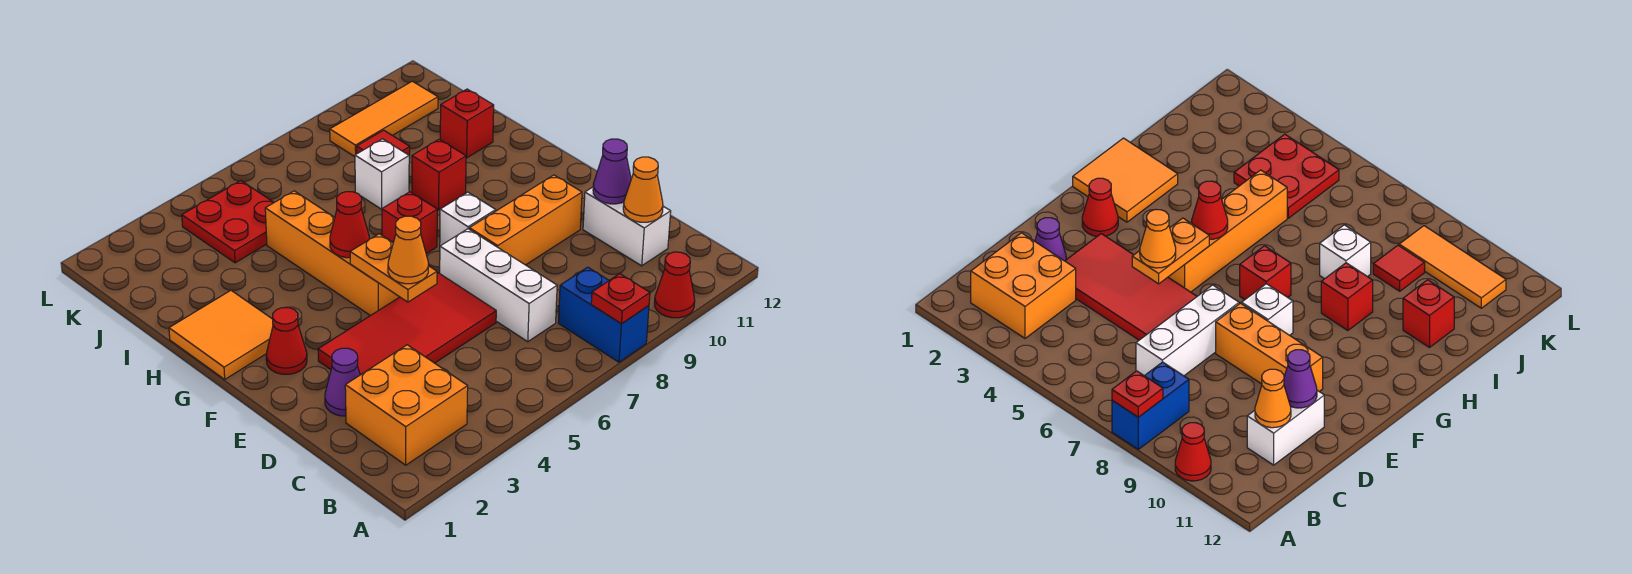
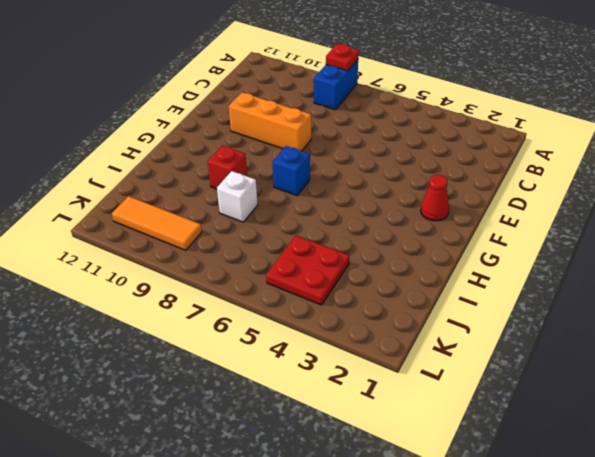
blue brick G7 level 1 -> red brick G7 level 1
none -> red cone A10 level 1
none -> orange brick B2:C3 level 1
none -> white brick C7:E7 level 1

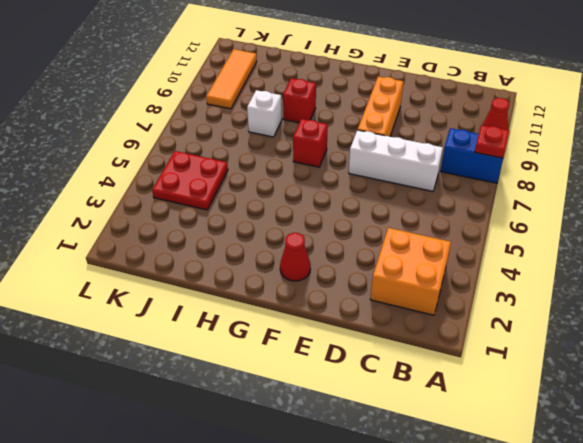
none -> white brick C11:D11 level 1
none -> purple cone D2 level 1
none -> red tile D3:E6 level 1

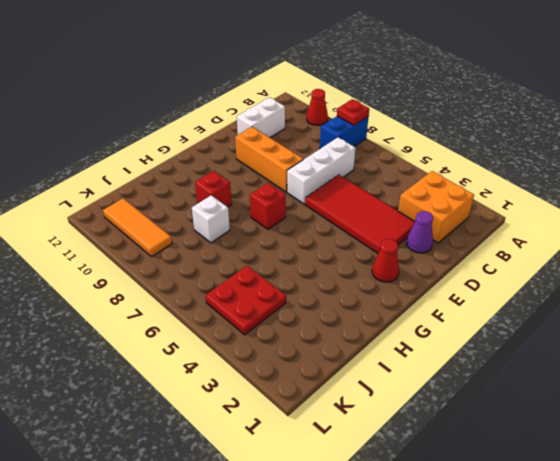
none -> orange brick F5:I5 level 1
none -> white brick F8 level 1
none -> orange tile G1:H2 level 1

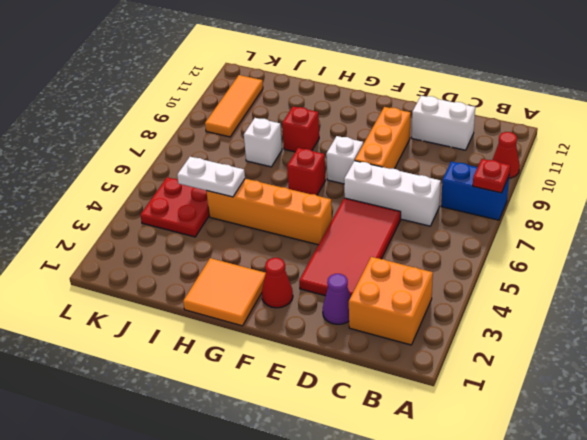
white plate I5:J5 level 2 -> none
none -> red brick I11 level 1
none -> red tile J9 level 1
none -> orange cone C11 level 2

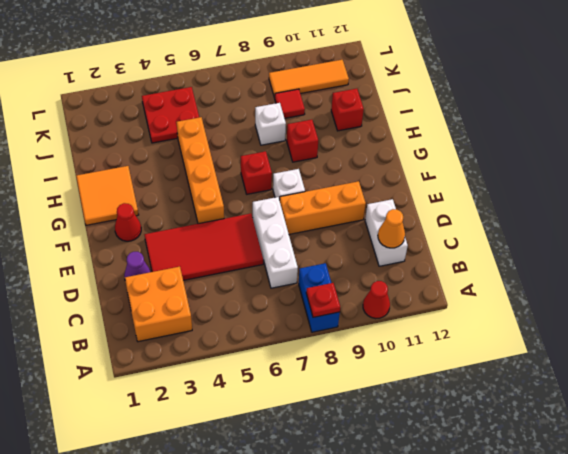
none -> purple cone D11 level 2
none -> orange plate E5:F5 level 2
none -> red cone G5 level 2

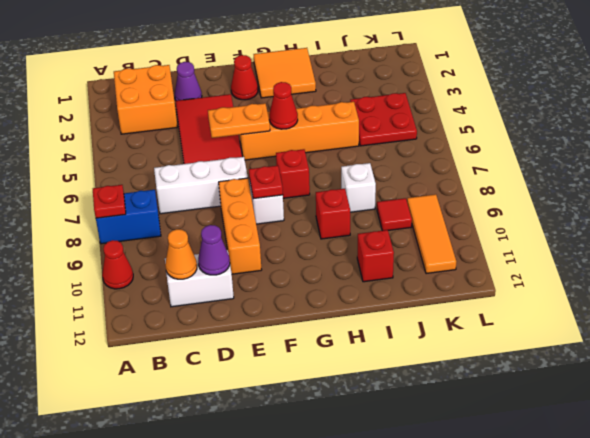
red plate F8 level 2 -> none
none -> orange cone E5 level 3

